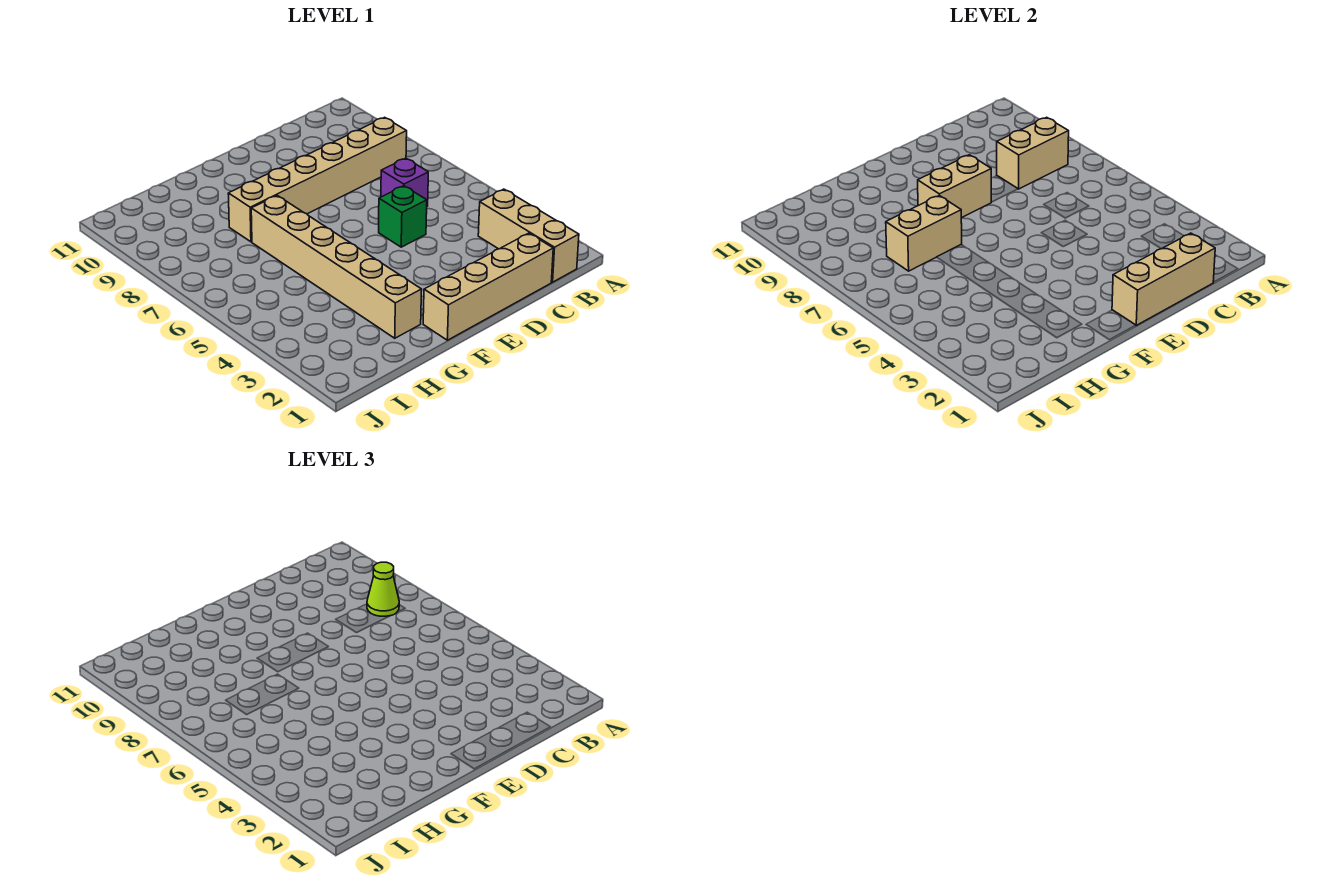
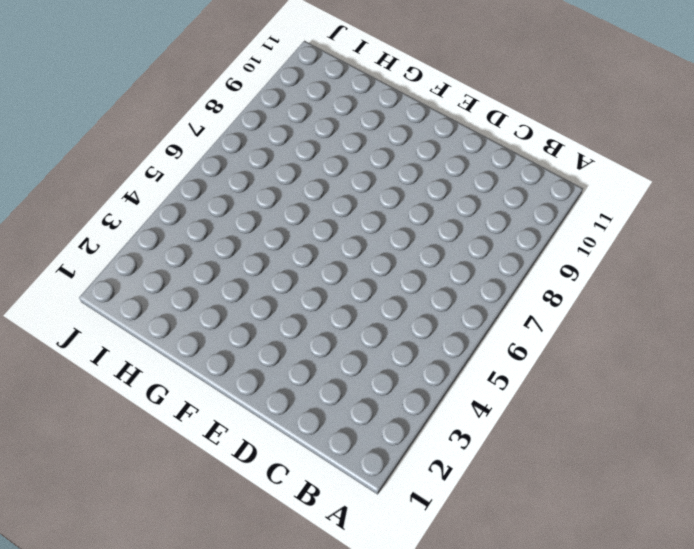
none -> tan brick B1:B3 level 1
none -> tan brick B8:G8 level 1

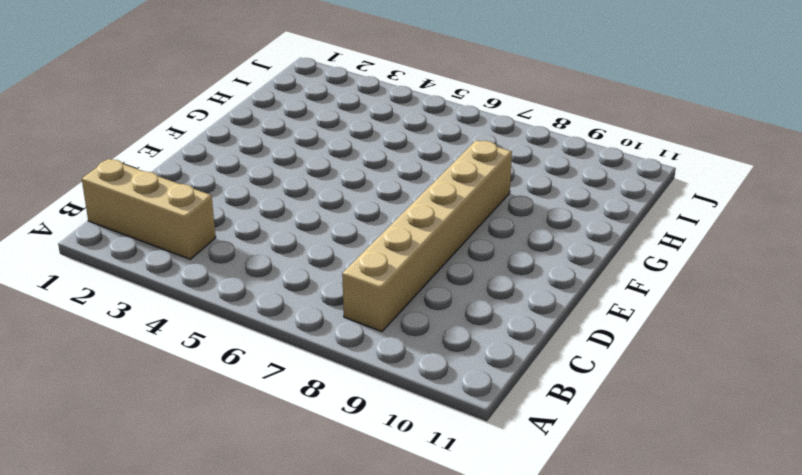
none -> tan brick C1:F1 level 1
none -> purple brick C6 level 1

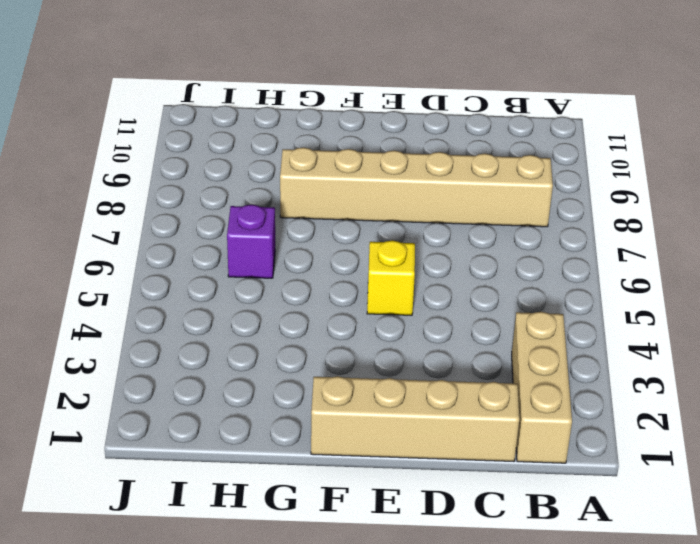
yellow brick E5 level 1 -> none
purple brick H6 level 1 -> purple brick C6 level 1
none -> green brick D5 level 1
none -> tan brick G2:G7 level 1

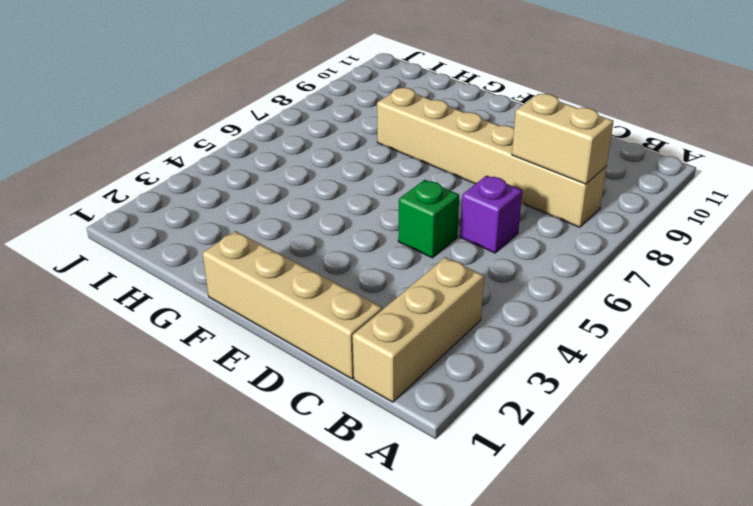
none -> tan brick G2:G7 level 1
none -> tan brick C1:E1 level 2

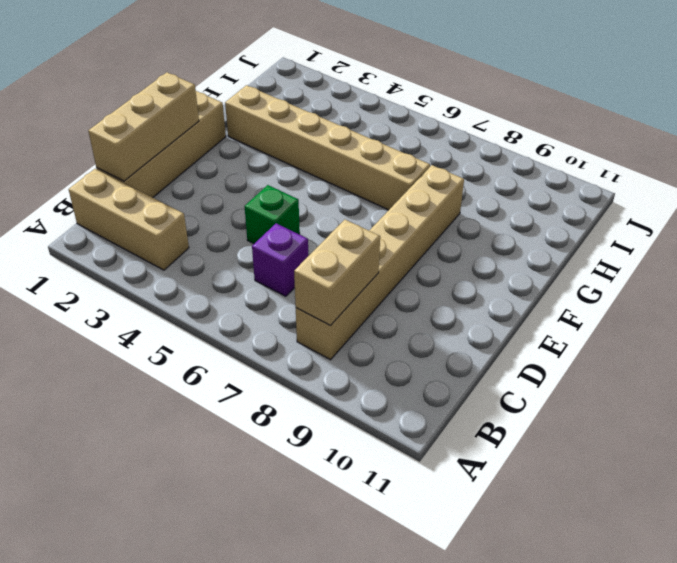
none -> tan brick E8:F8 level 2
none -> tan brick G7:H7 level 2

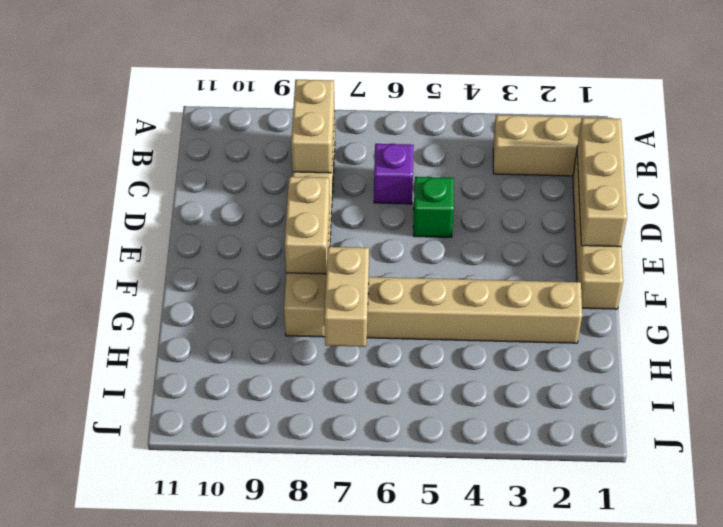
none -> lime cone B8 level 3

